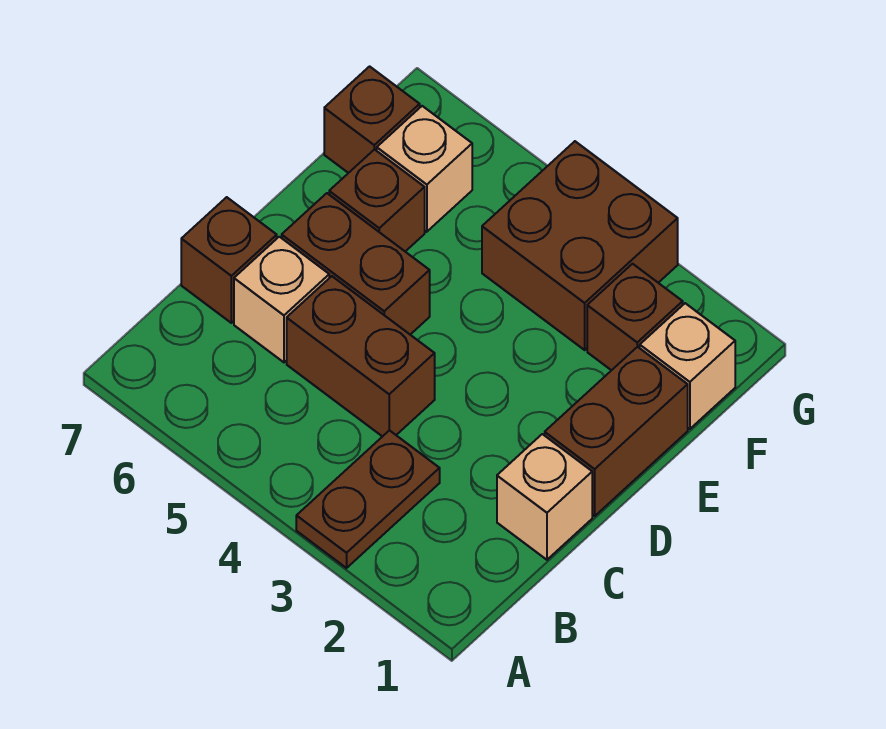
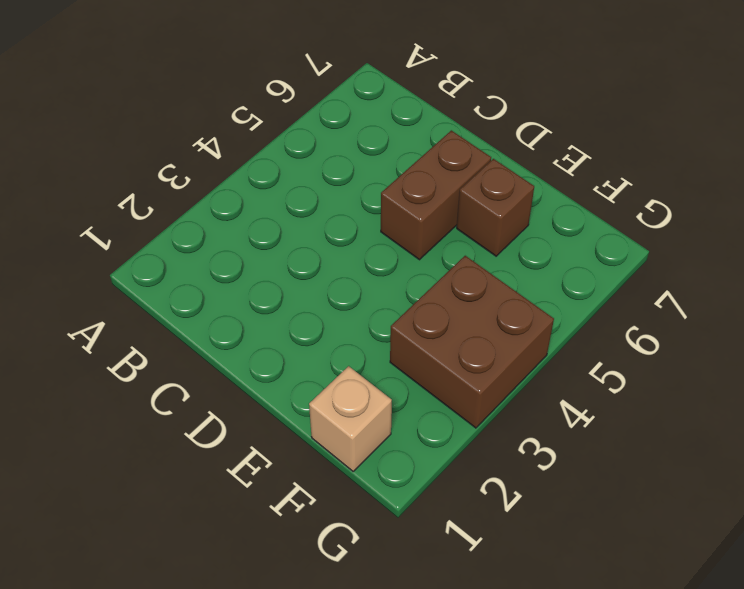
none -> brown plate A3:B3 level 1
none -> tan brick C1 level 1
none -> brown brick C4:C5 level 1

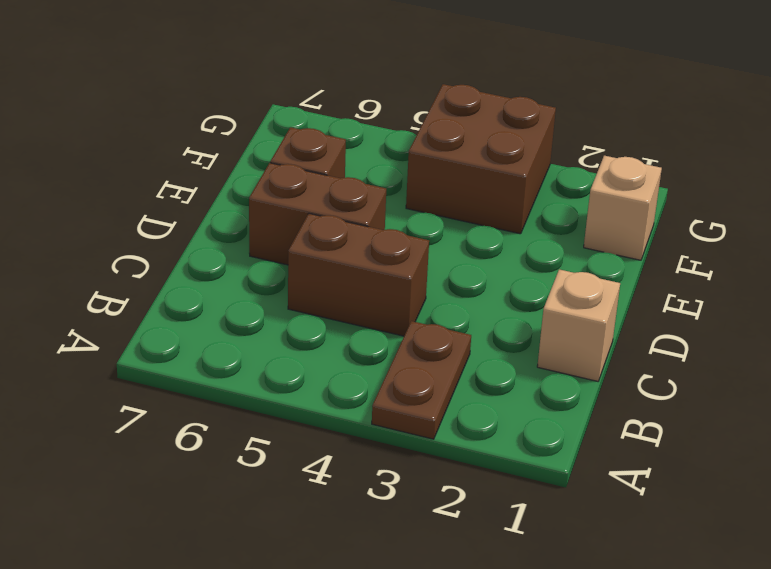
none -> tan brick C6 level 1
none -> brown brick C7 level 1
none -> brown brick D1:E1 level 1

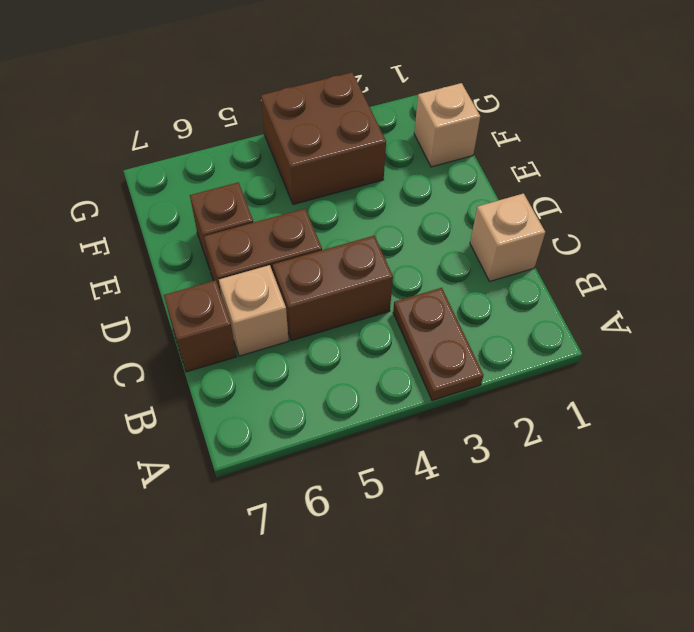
none -> brown brick D1:E1 level 1
none -> brown brick F2 level 1
none -> tan brick F6 level 1

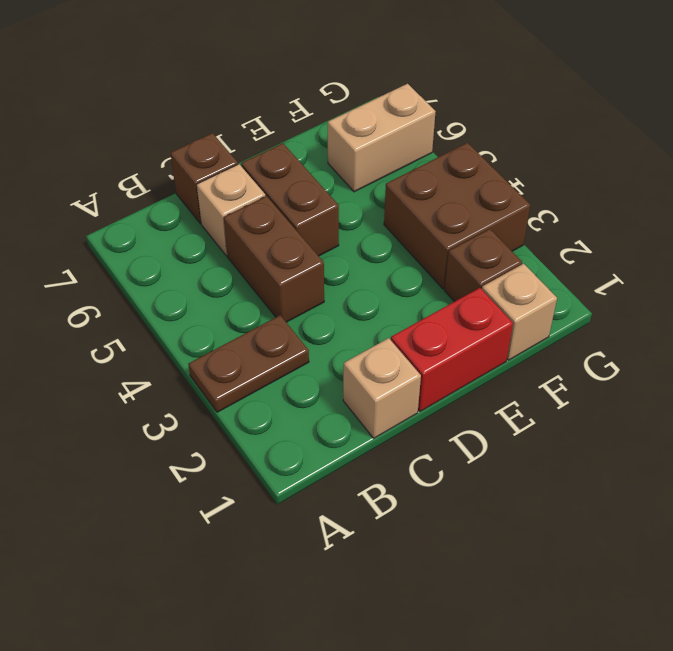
red brick D1:E1 level 1 -> brown brick D1:E1 level 1
tan brick F6:G6 level 1 -> tan brick F6 level 1
none -> brown brick E6 level 1
none -> brown brick F7 level 1

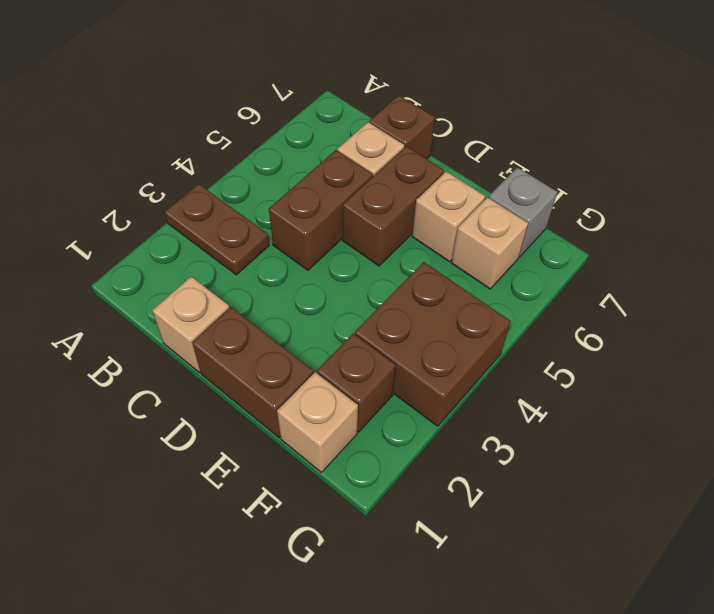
tan brick E6 level 1 -> brown brick E6 level 1
grey brick F7 level 1 -> brown brick F7 level 1

